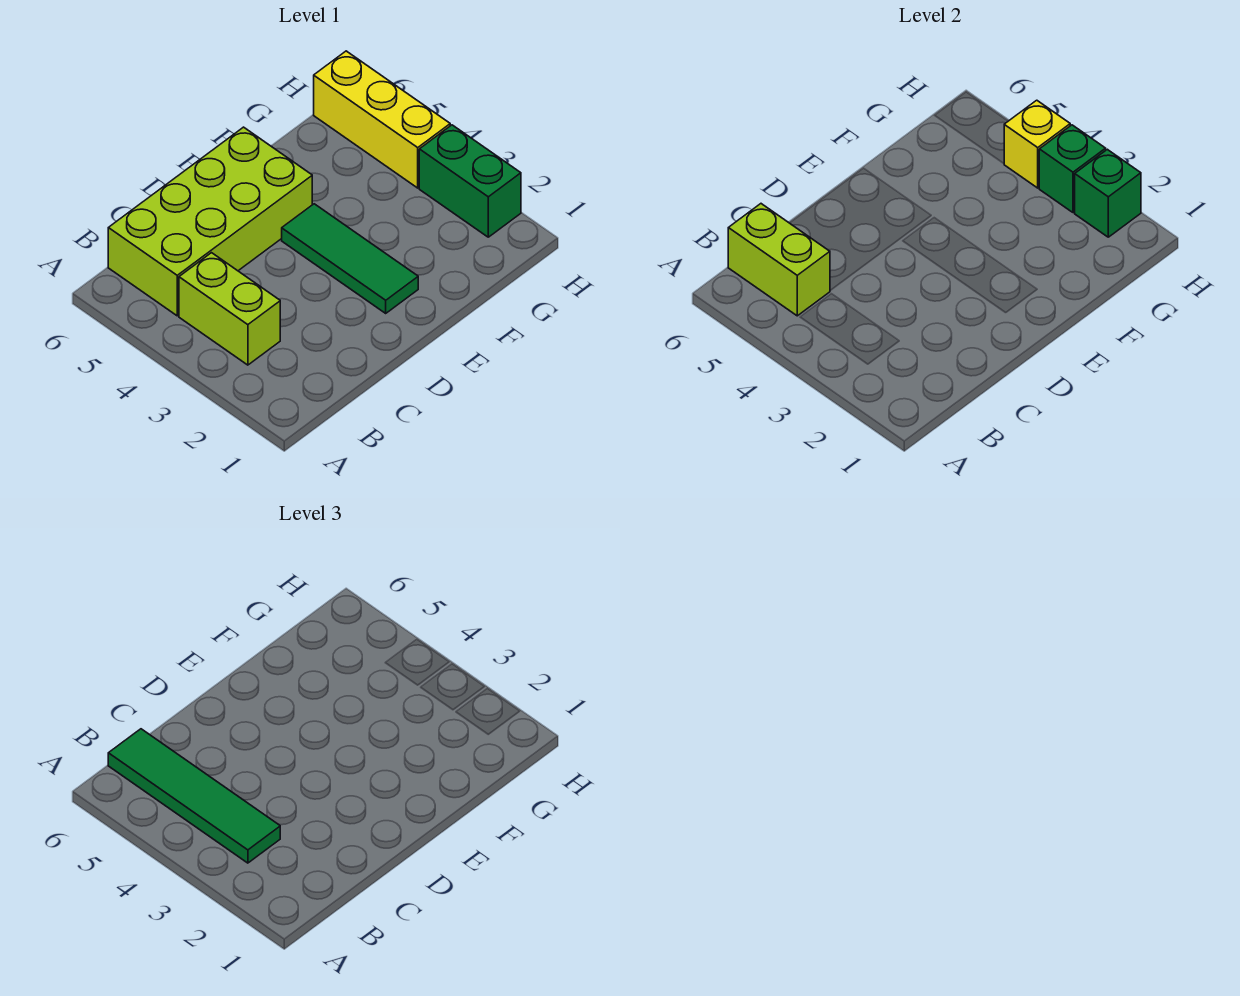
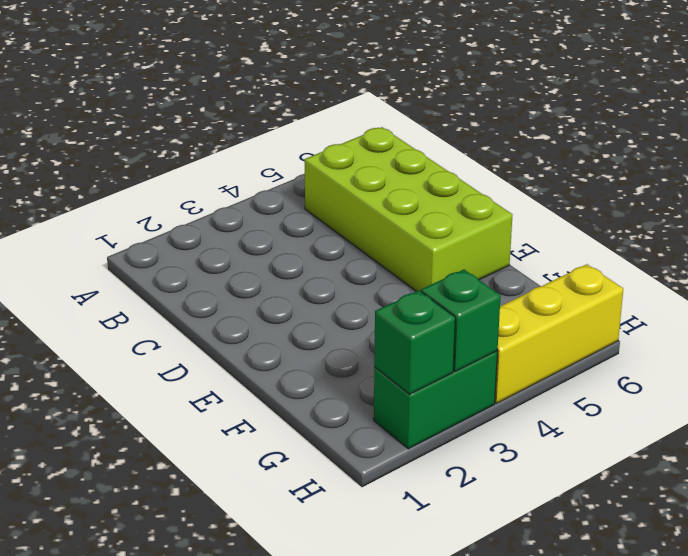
none -> lime brick B3:B4 level 1
none -> green tile E2:E4 level 1

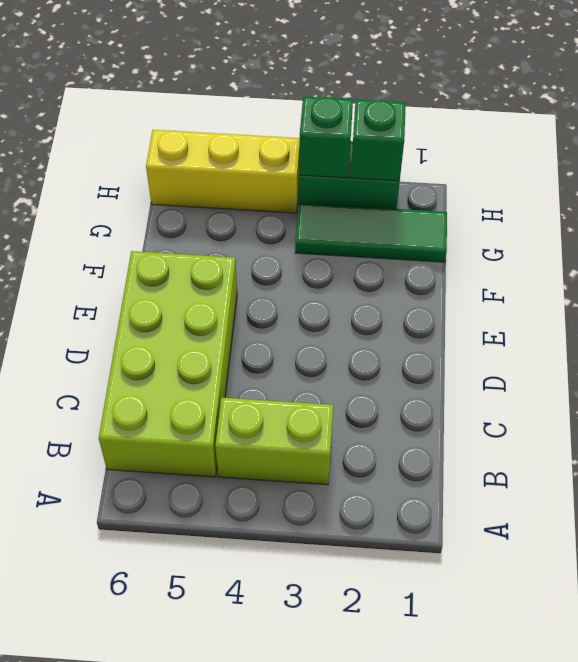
green tile G1:G3 level 1 -> green tile E2:E4 level 1
none -> lime brick B5:B6 level 2
none -> yellow brick H4 level 2

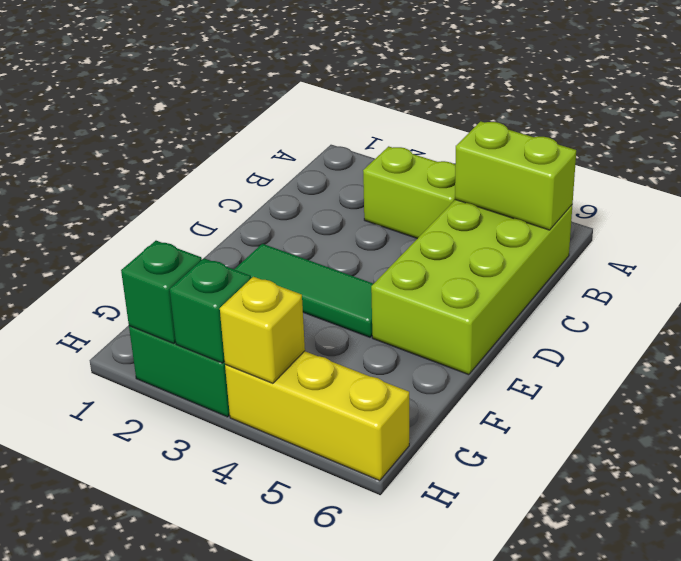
none -> green tile B3:B6 level 3

